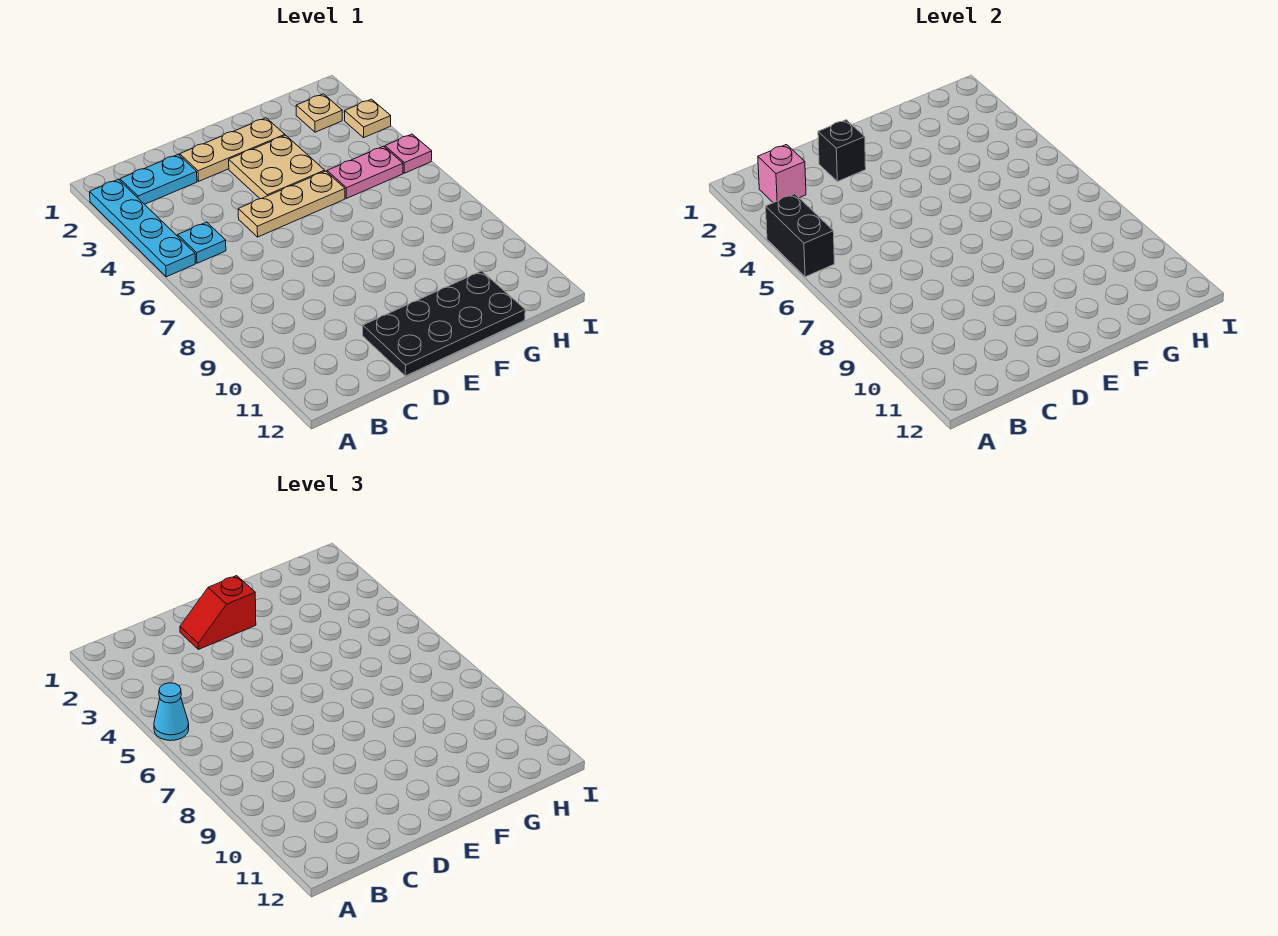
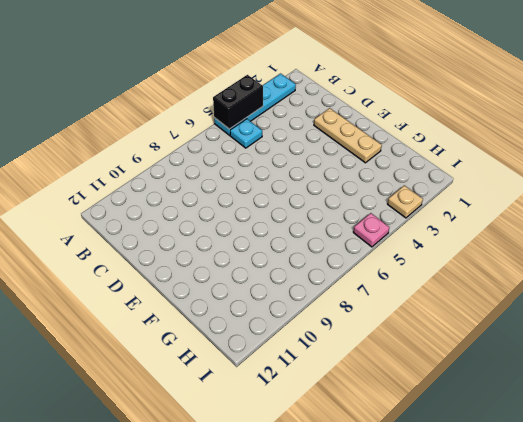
none -> cyan plate B2:C2 level 1
none -> tan plate D5:F5 level 1
none -> black plate D11:G12 level 1

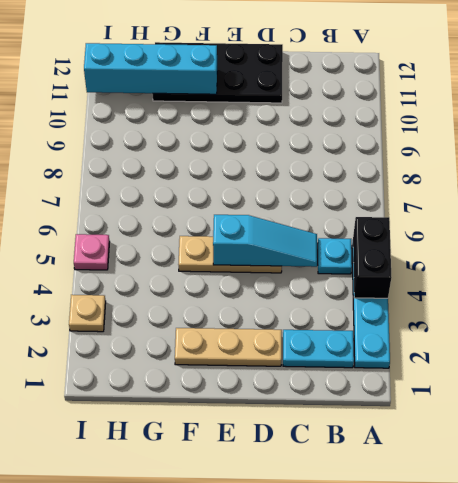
cyan slope C5:E5 level 2 top E -> none
cyan brick F11:I11 level 2 -> none
none -> tan plate E3:F4 level 1
none -> pink plate G5:H5 level 1
none -> tan plate H2 level 1

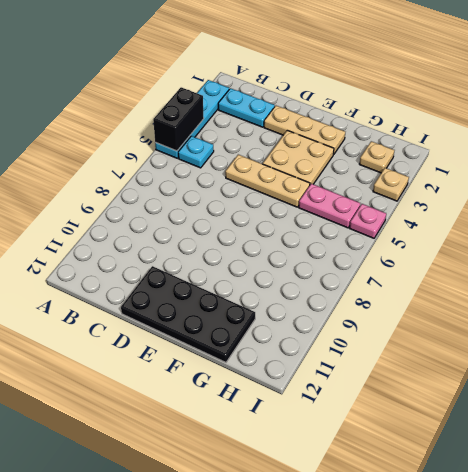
none -> pink brick B2 level 2
none -> black brick D2 level 2
none -> cyan cone A5 level 3

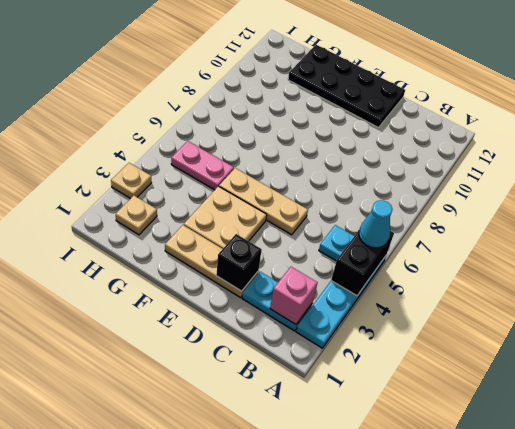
none -> pink plate I5 level 1
none -> red slope D2:E2 level 3 top E

